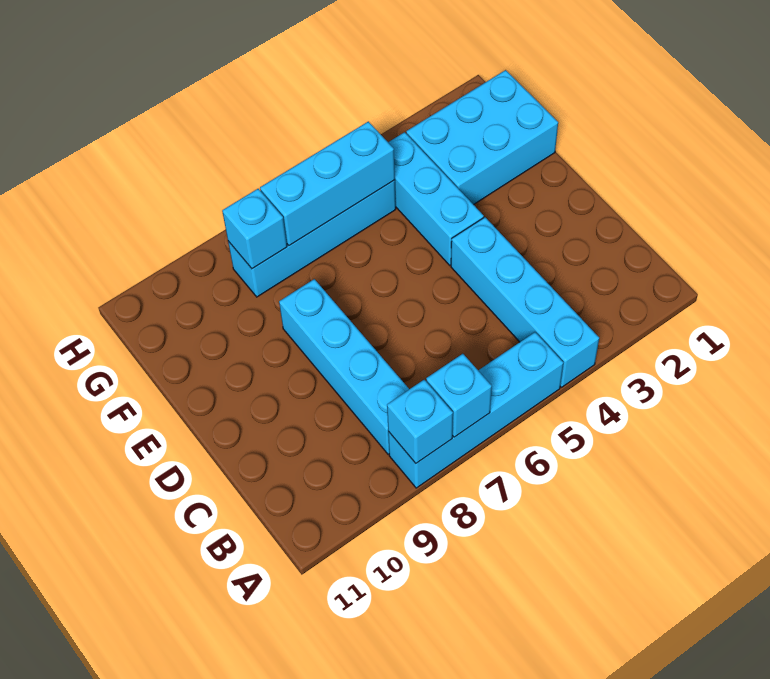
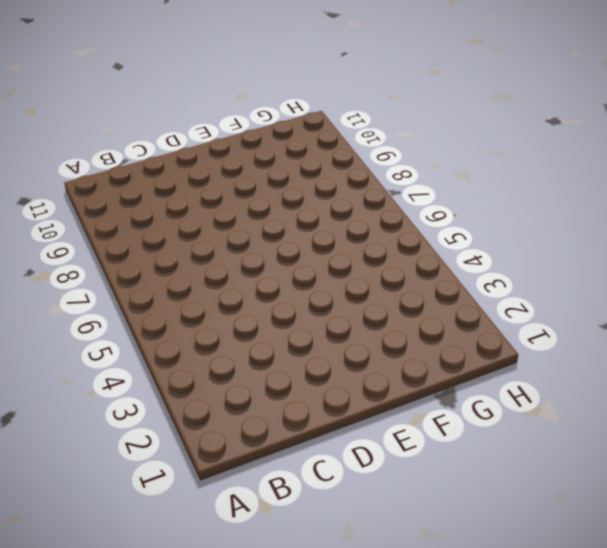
none -> cyan brick A4:D4 level 1
none -> cyan brick A5:A8 level 1

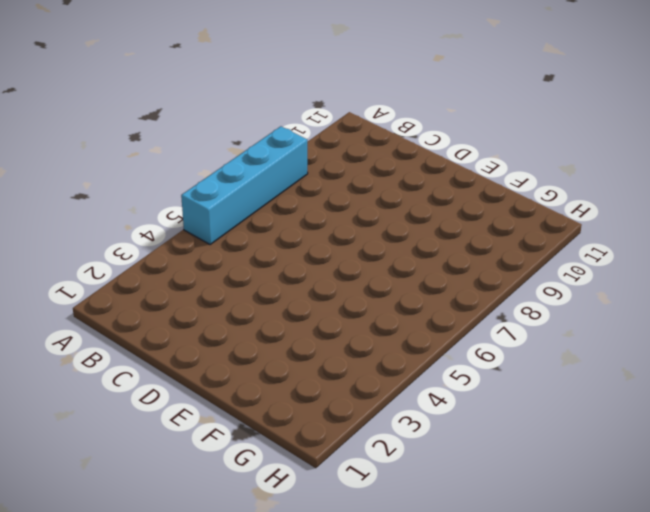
none -> cyan brick A4:D4 level 1
none -> cyan brick B8:E8 level 1

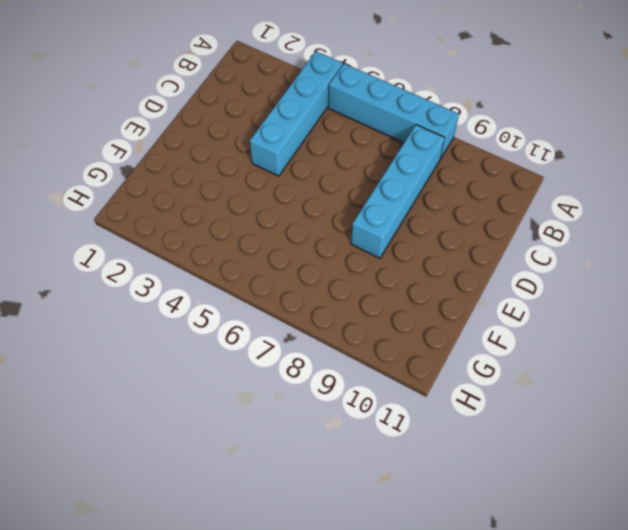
none -> cyan brick E4:G4 level 1
none -> cyan brick F1:G3 level 1

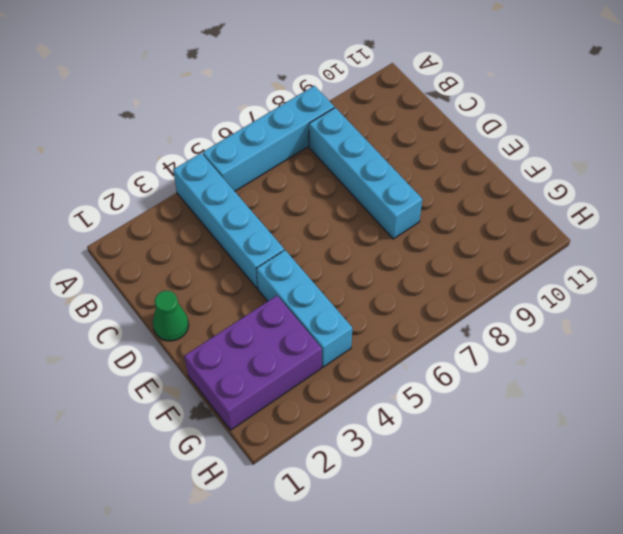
green cone D1 level 1 -> none
purple brick F1:G3 level 1 -> cyan brick F1:G3 level 1
none -> cyan brick G5:G8 level 1
none -> cyan brick A7 level 2

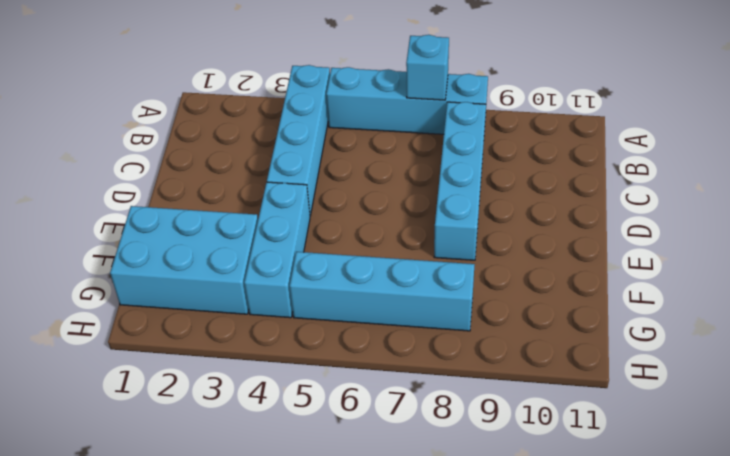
none -> cyan brick A8 level 2
none -> cyan brick G5:G7 level 2

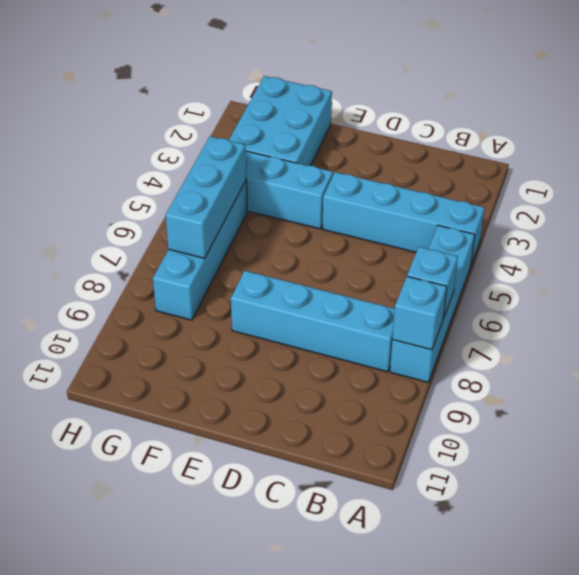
none -> cyan brick G8 level 2

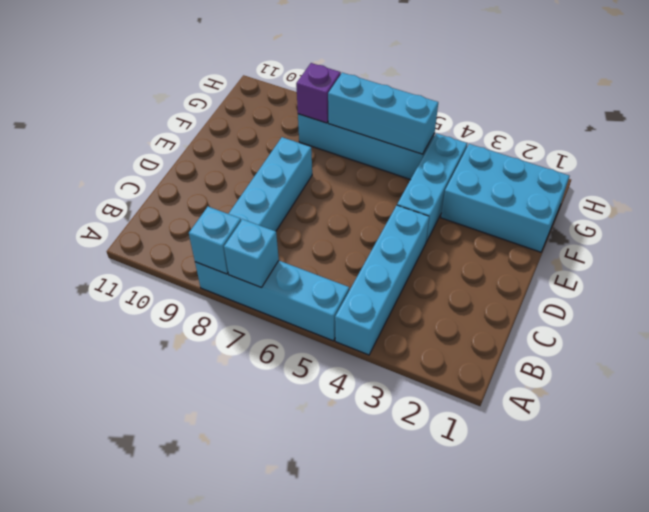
purple brick G8 level 2 -> cyan brick G8 level 2

